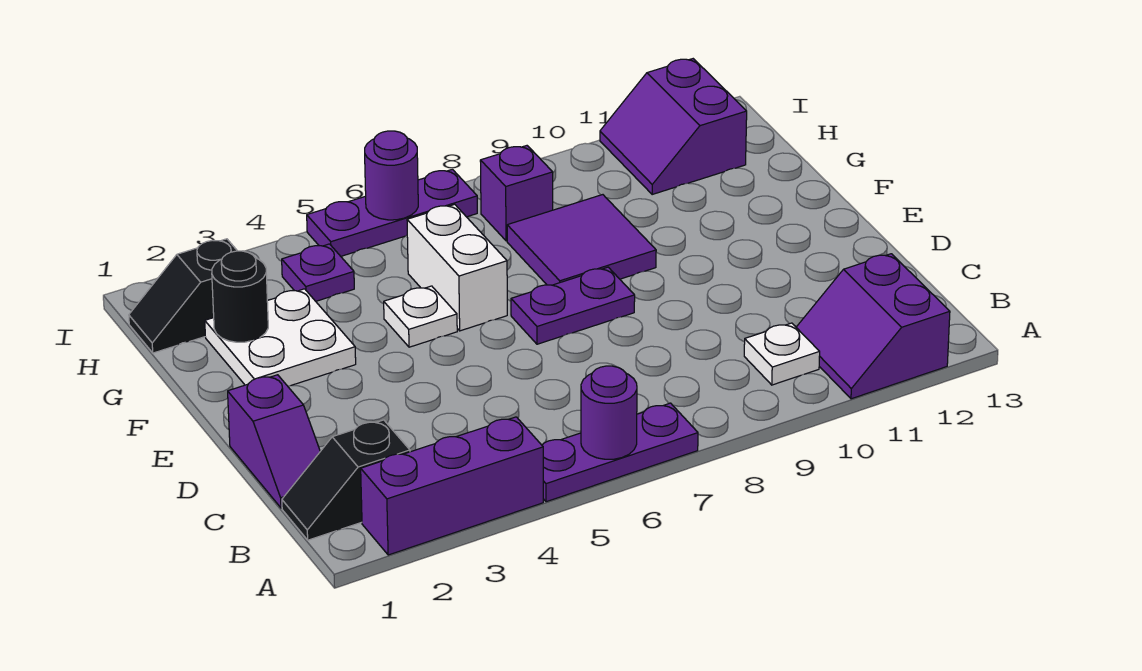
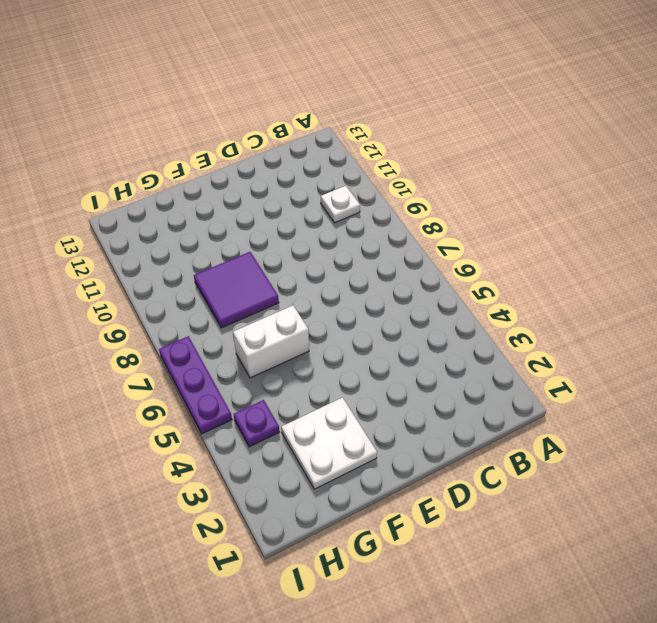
none -> purple brick A2:A4 level 1
none -> purple plate A5:A7 level 1
none -> purple slope A11:B12 level 1 top 12

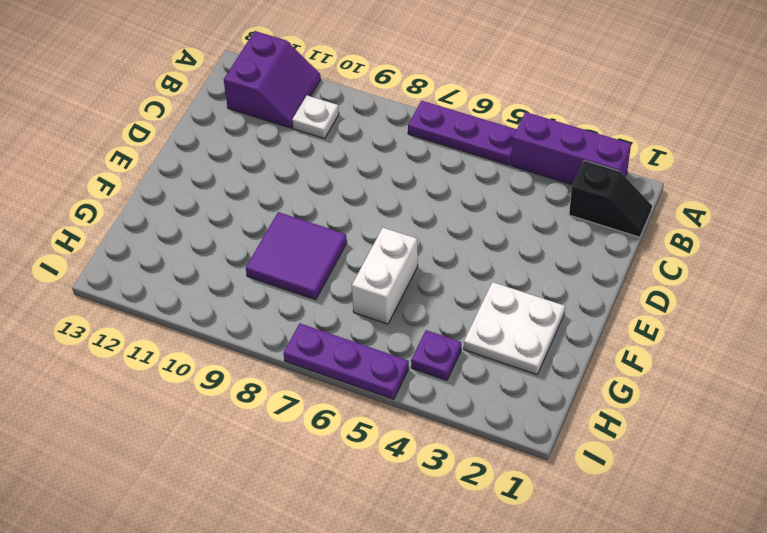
none -> purple slope C1:D1 level 1 top D
none -> purple plate E7:E8 level 1
none -> white plate F5 level 1

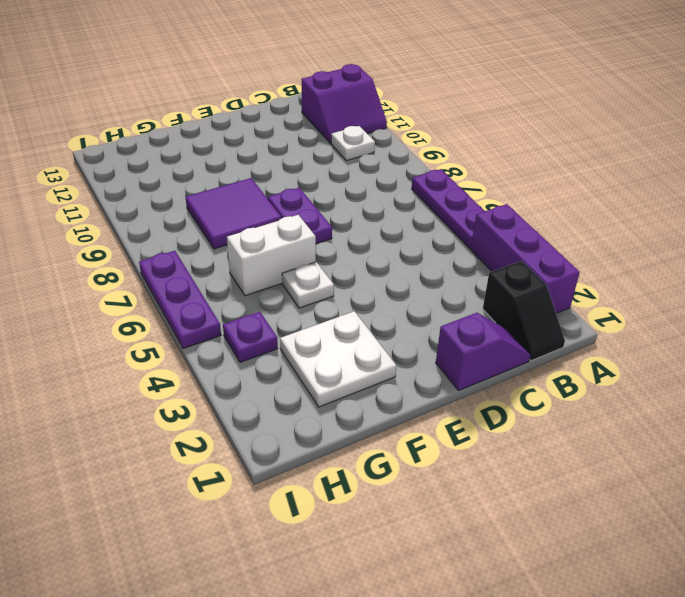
none -> black slope H1:H2 level 1 top 2
none -> purple brick H8 level 1
none -> purple slope H11:I12 level 1 top 12

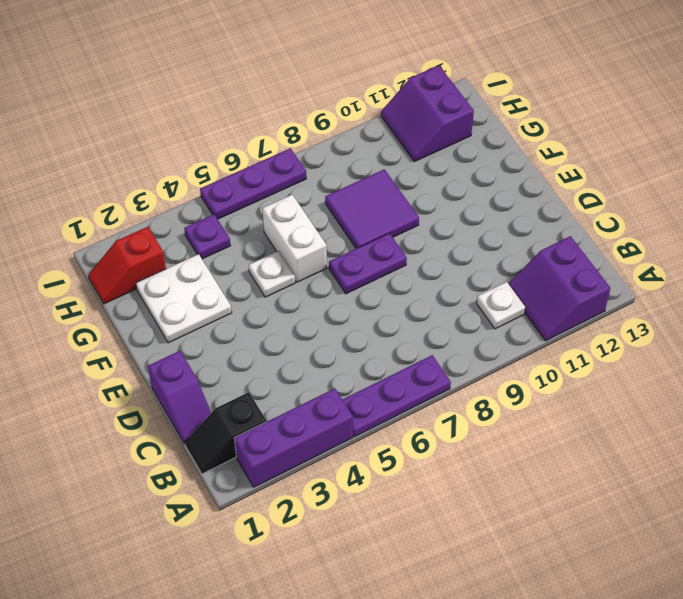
red slope H1:H2 level 1 top 2 -> black slope H1:H2 level 1 top 2
none -> purple brick H8 level 1
none -> purple round brick A6 level 2
none -> black round brick G2 level 2

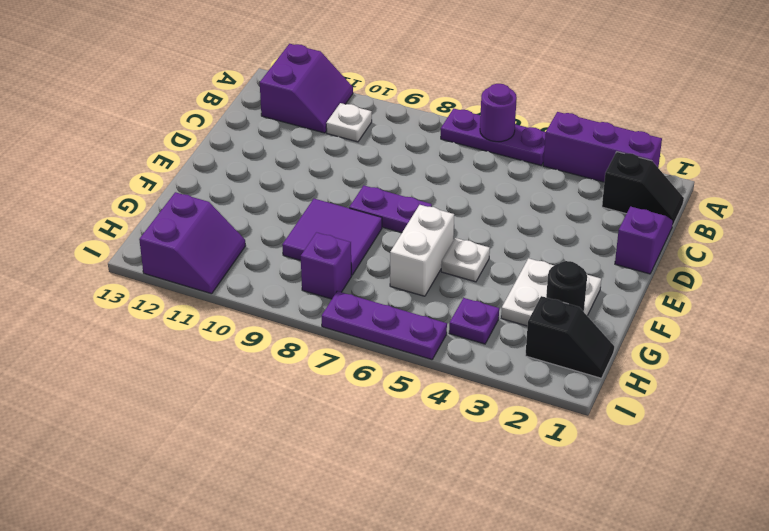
none -> purple round brick I6 level 2

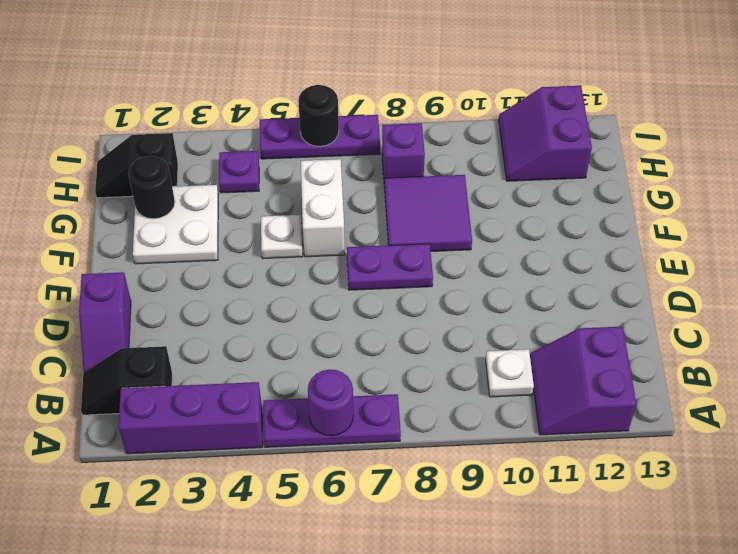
black round brick I6 level 2 -> purple round brick I6 level 2

